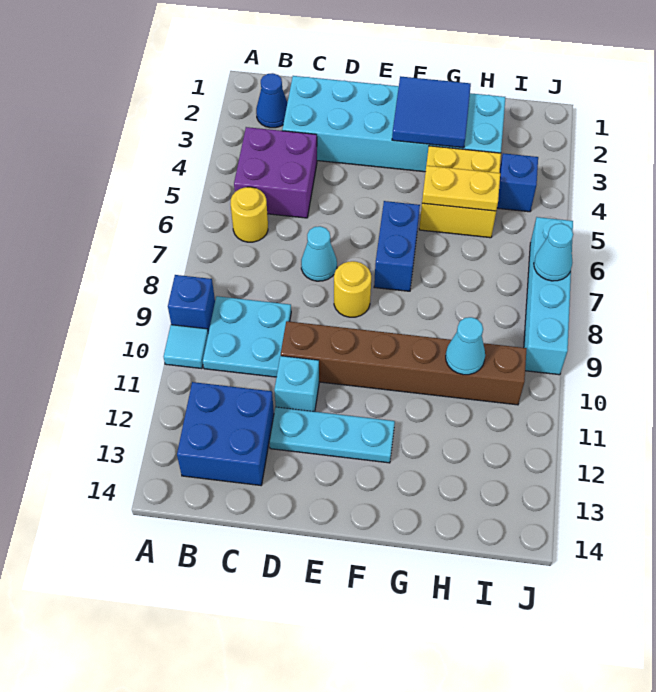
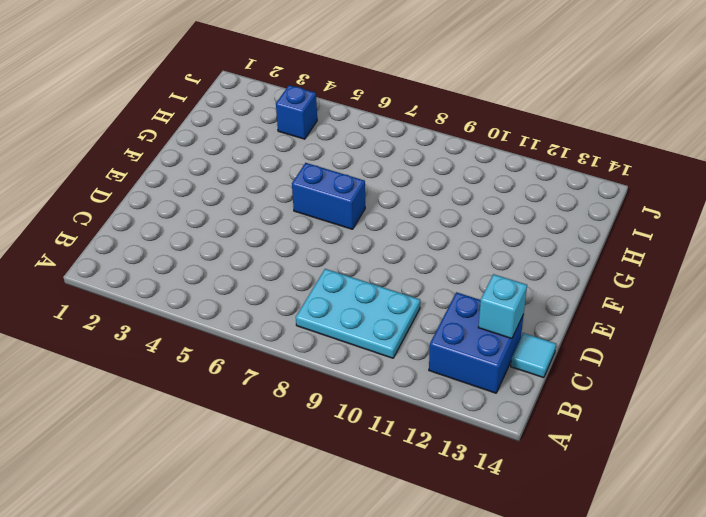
cyan plate B8:C10 level 1 -> cyan plate B9:C10 level 1
cyan brick C13 level 2 -> cyan brick D11 level 1
cyan tile C14 level 1 -> cyan tile A10 level 1
none -> blue brick A9 level 1
none -> blue cone B2 level 1
none -> purple brick B4:C5 level 1

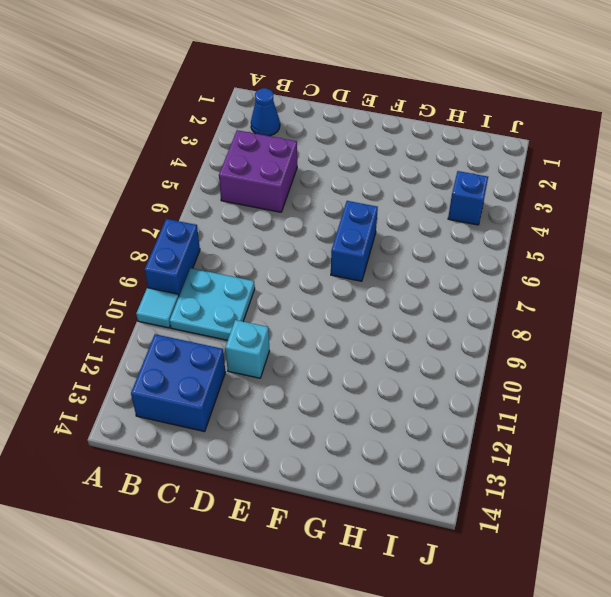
blue brick A8:A9 level 1 -> blue brick A9 level 1
none -> yellow round brick B6 level 1
none -> cyan brick C2:H3 level 1
none -> cyan cone D7 level 1

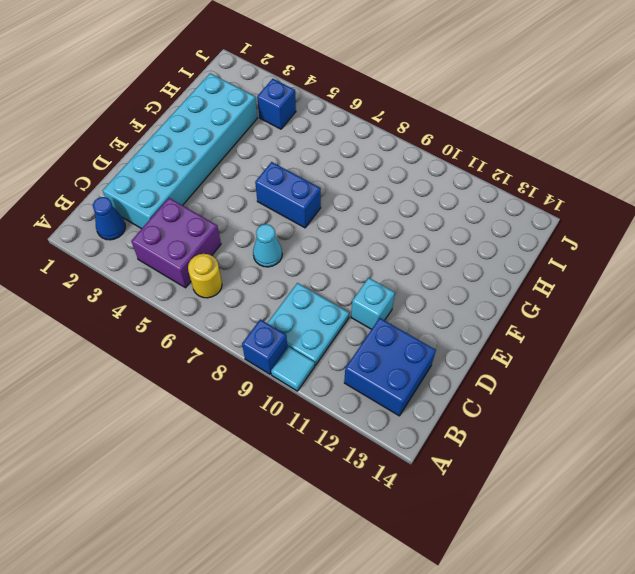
none -> brown brick D10:I10 level 1
none -> cyan plate D12:F12 level 1
none -> yellow round brick E8 level 1

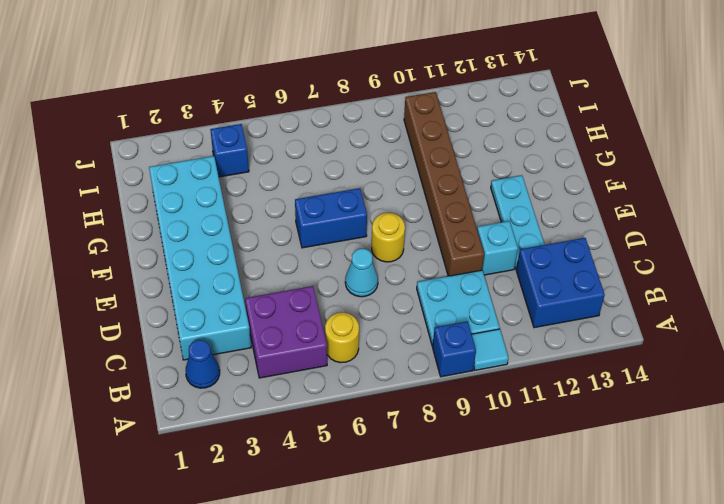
none -> yellow brick G4:H5 level 1
none -> cyan brick J6:J9 level 1
none -> blue tile F2:G3 level 2

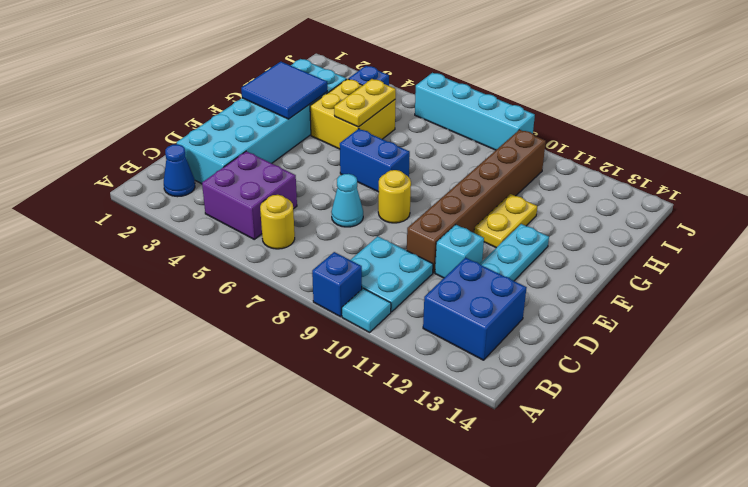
yellow plate F11:G11 level 1 -> none
none -> cyan cone H10 level 2
none -> cyan cone J7 level 2

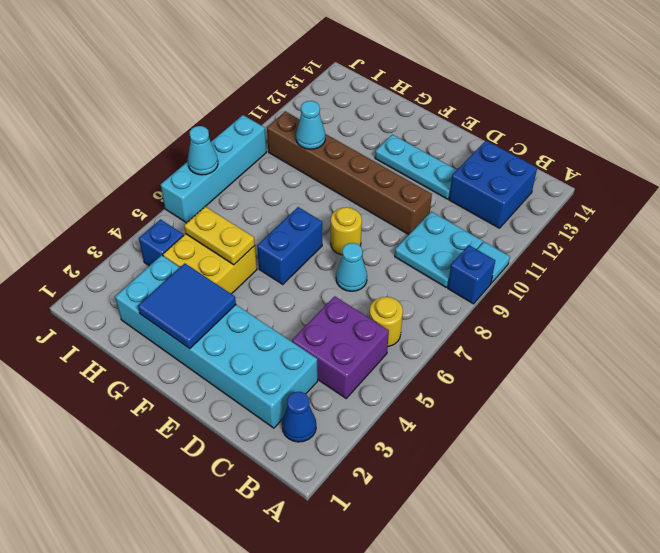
none -> cyan brick D11 level 1

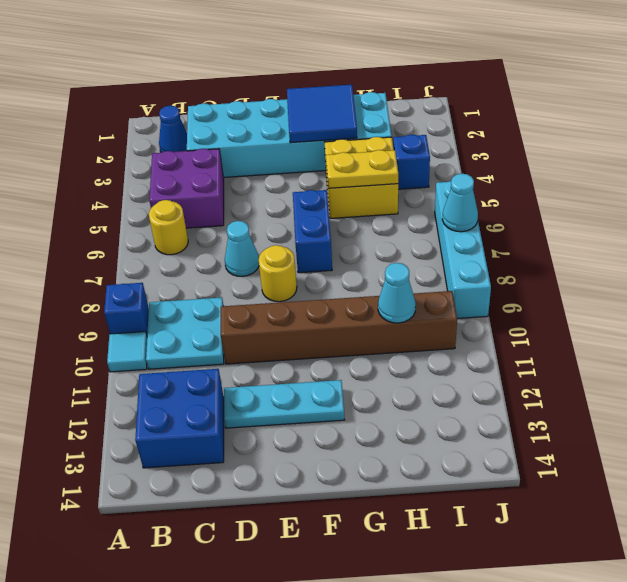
none -> cyan brick D11 level 1

